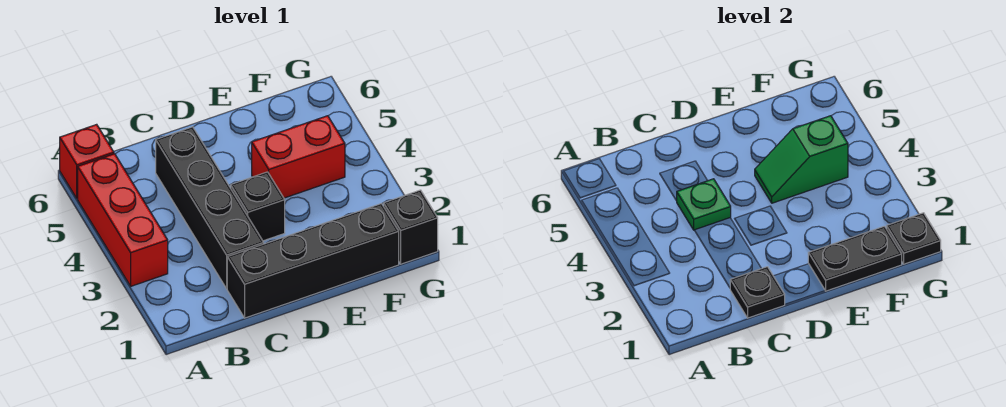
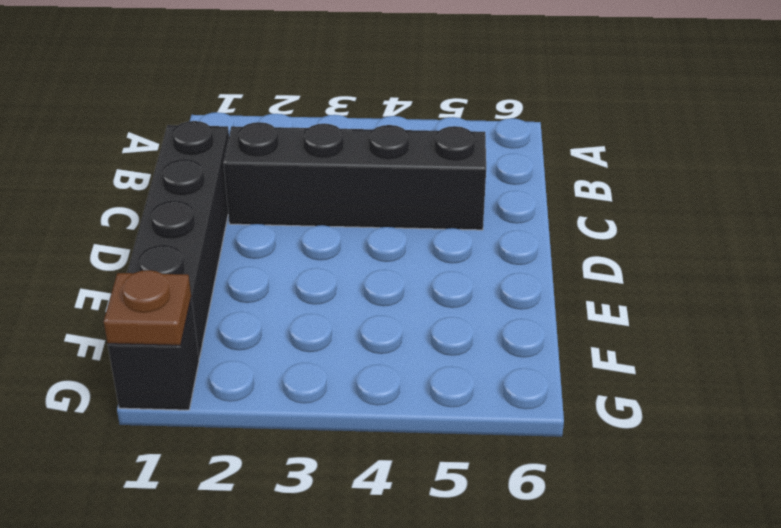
brown plate G1 level 2 -> black plate G1 level 2
none -> red brick A3:A5 level 1
none -> red brick A6 level 1
none -> black brick D3 level 1

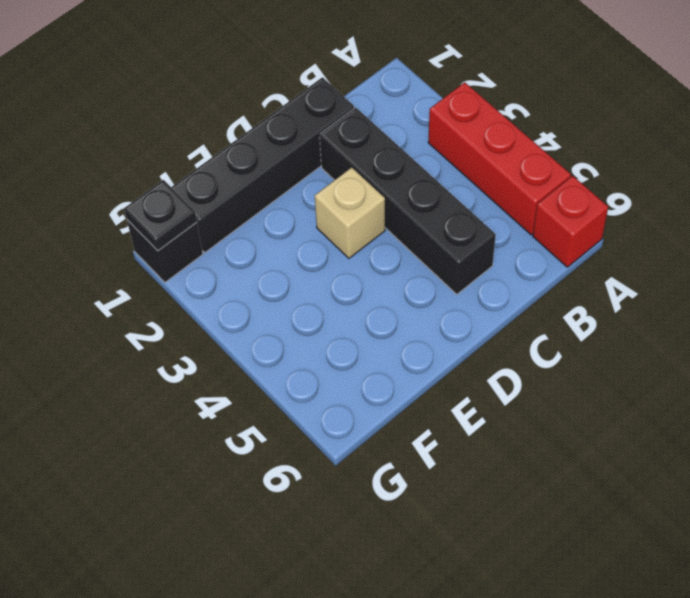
tan brick D3 level 1 -> black brick D3 level 1
none -> red brick E4:F4 level 1
none -> black plate C1 level 2
none -> green plate C4 level 2

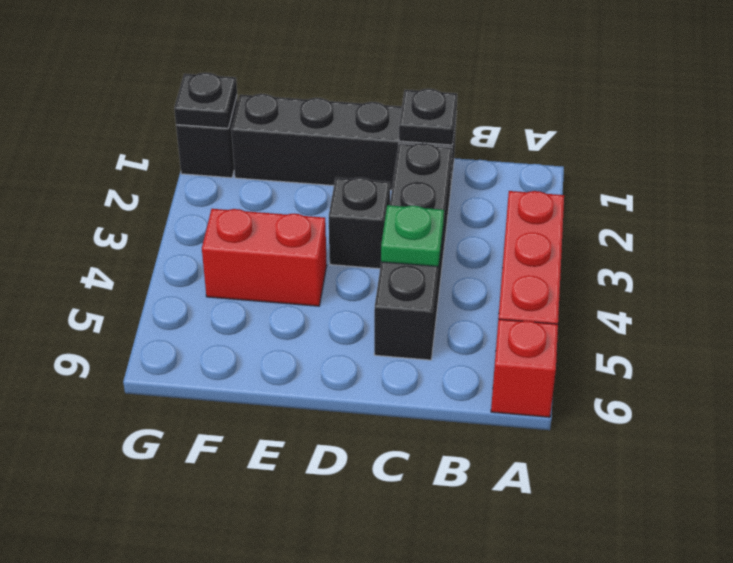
none -> black plate E1:F1 level 2
none -> green slope E4:F4 level 2 top F

